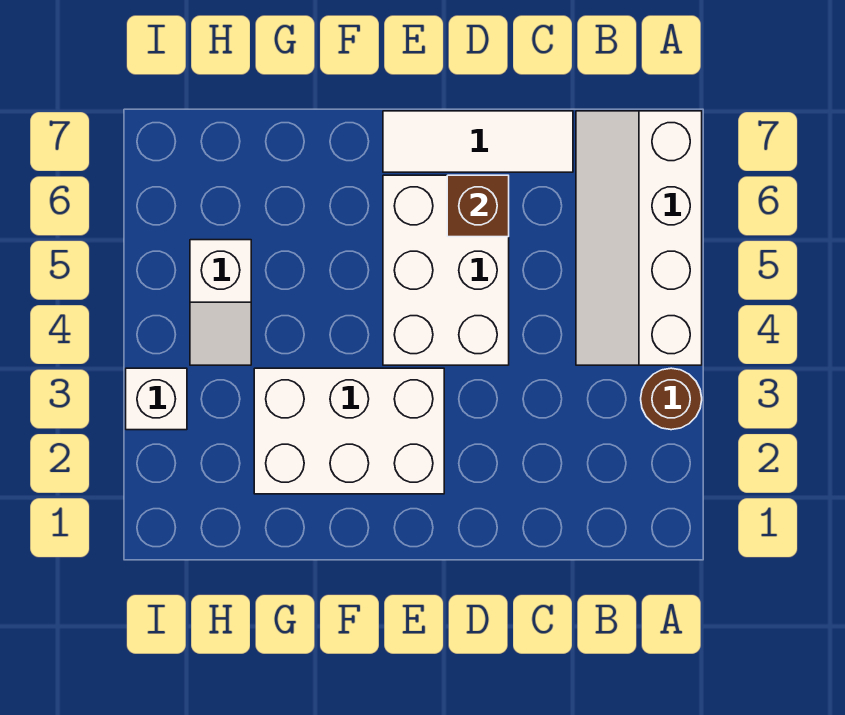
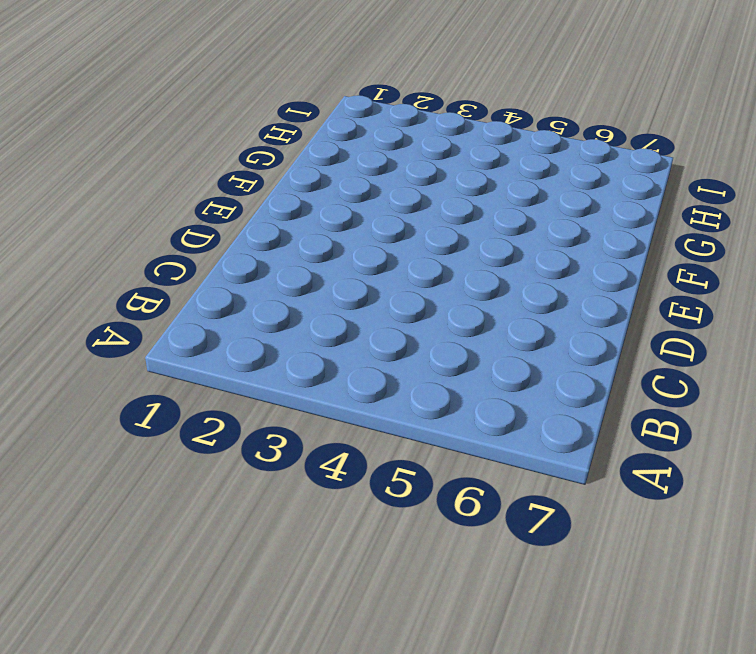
none -> brown round brick A3 level 1
none -> white slope A4:B7 level 1 top A

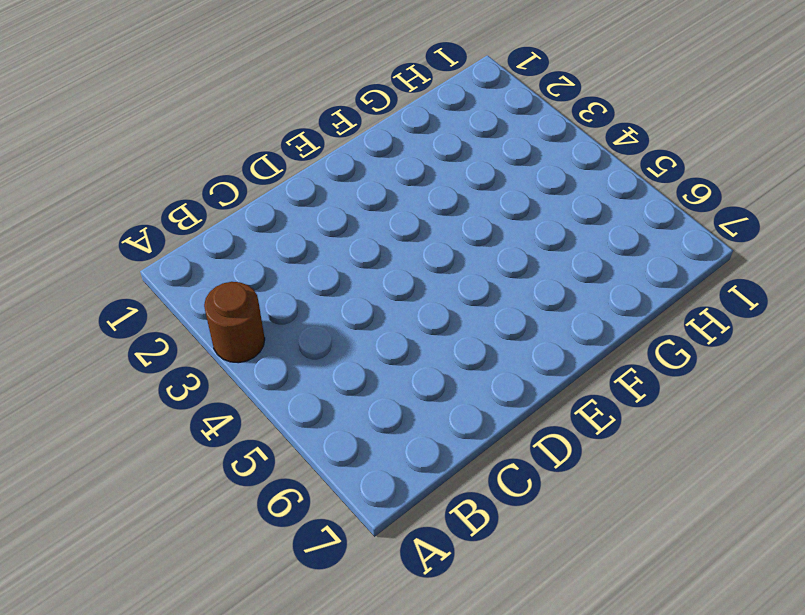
none -> white slope A4:B7 level 1 top A
none -> white tile C7:E7 level 1

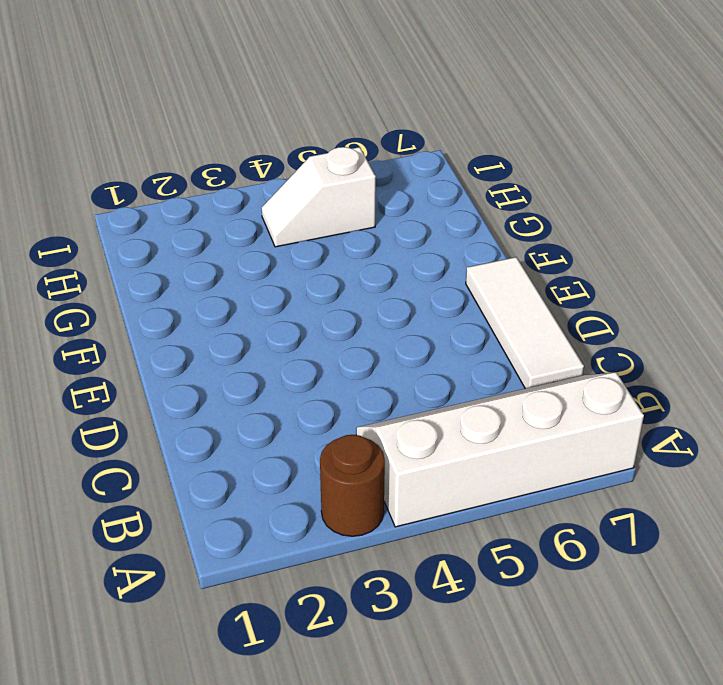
none -> white brick D4:E6 level 1
none -> white brick E2:G3 level 1

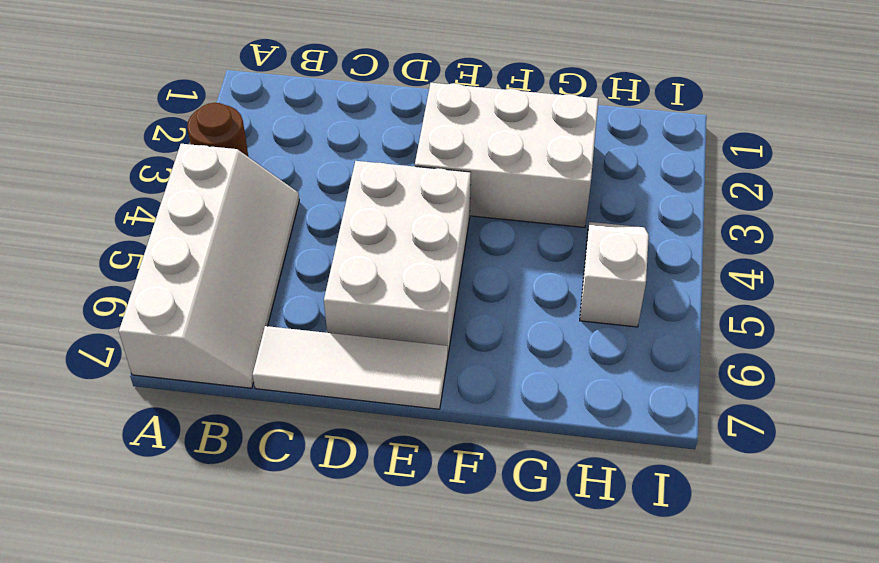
none -> white brick I3 level 1
none -> brown brick D6 level 2

